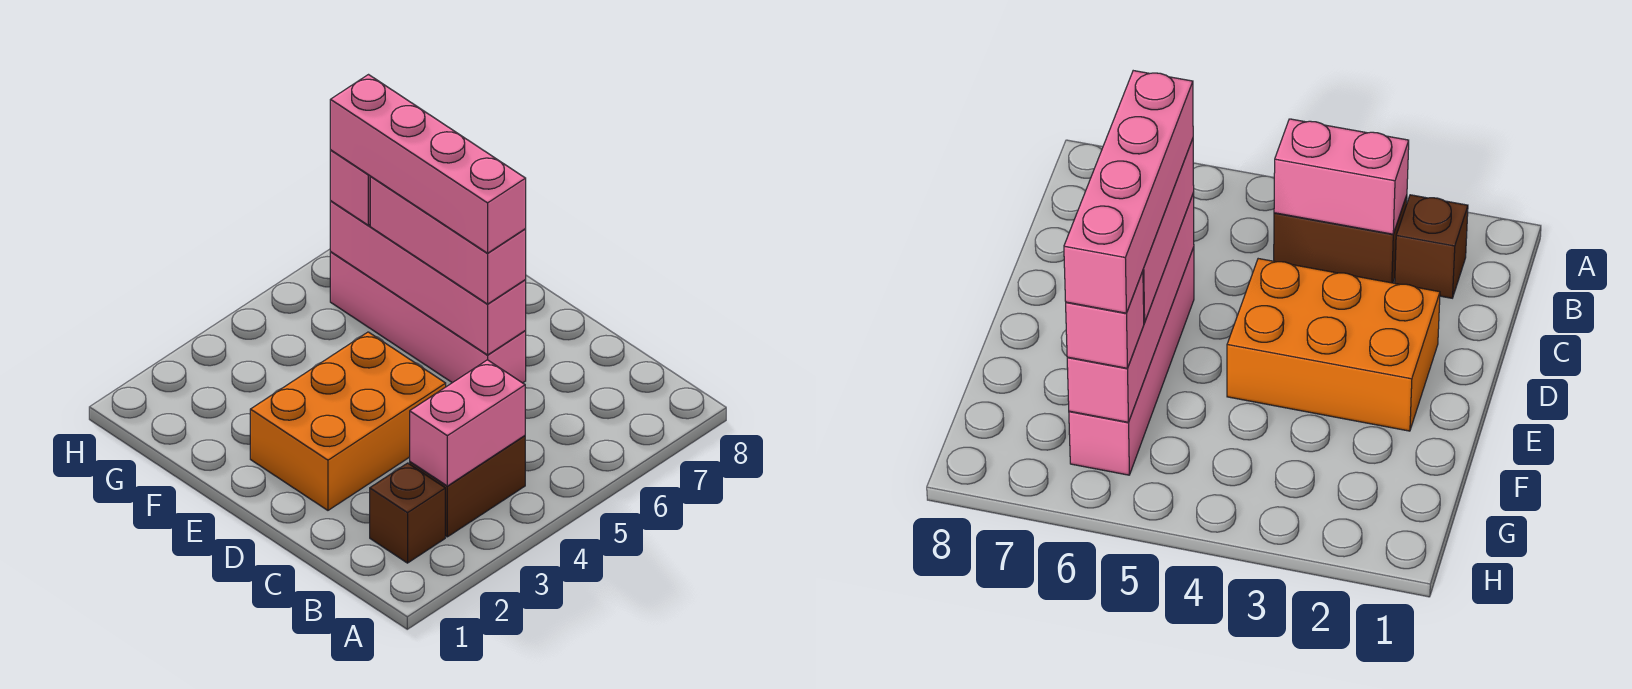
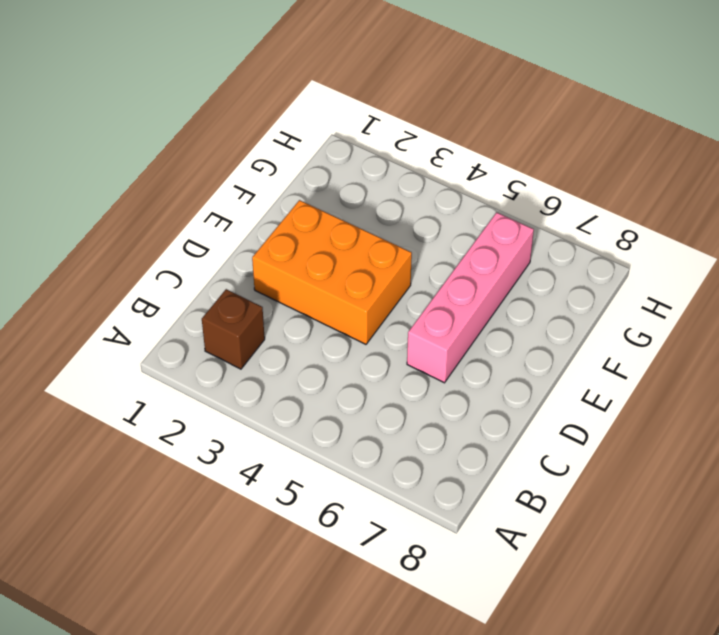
none -> brown brick B3:B4 level 1
none -> pink brick B3:B4 level 2

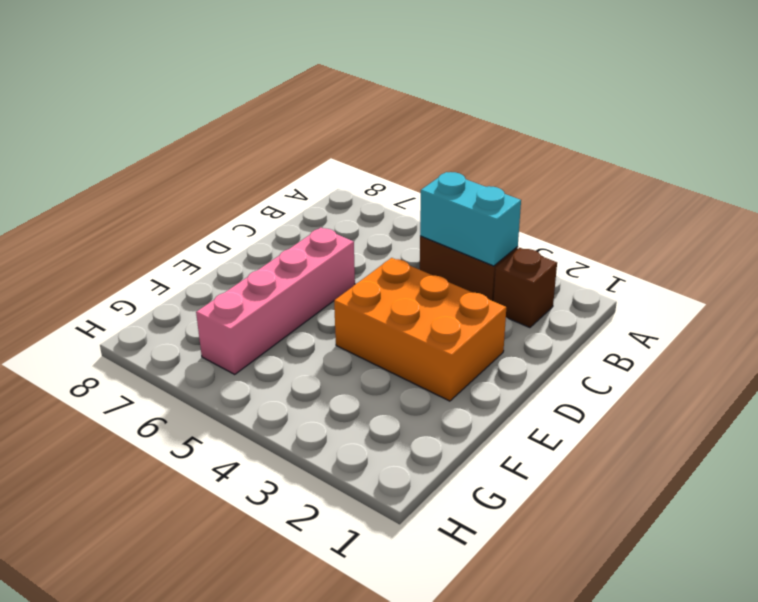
cyan brick B3:B4 level 2 -> pink brick B3:B4 level 2
none -> pink brick D6:G6 level 2
none -> pink brick D6:F6 level 3

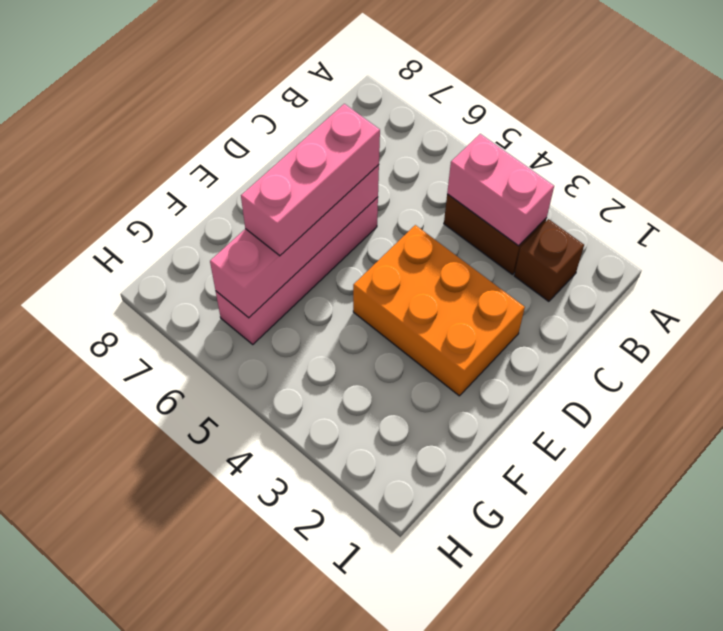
none -> pink brick G6 level 3
none -> pink brick D6:G6 level 4

